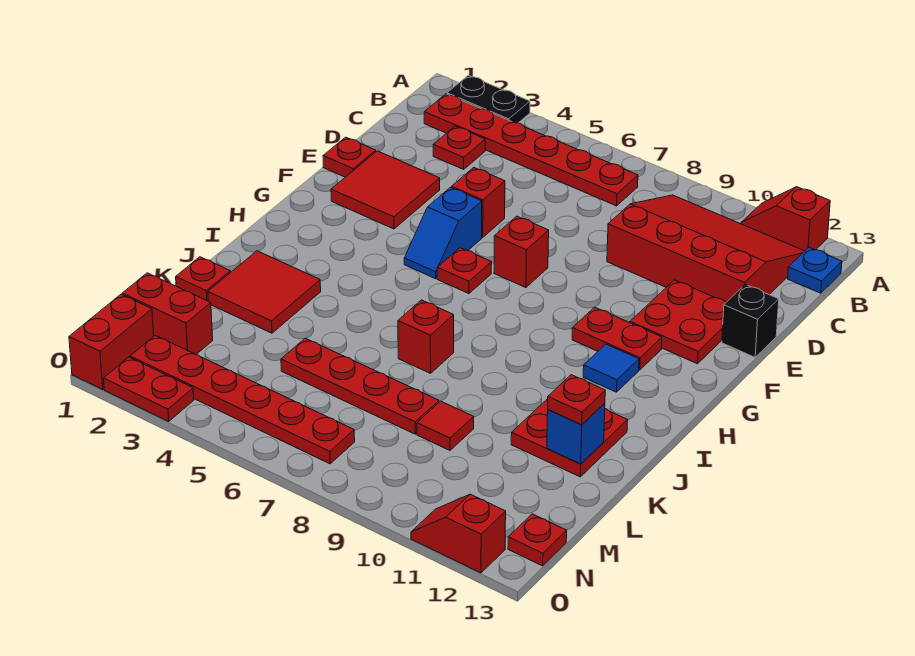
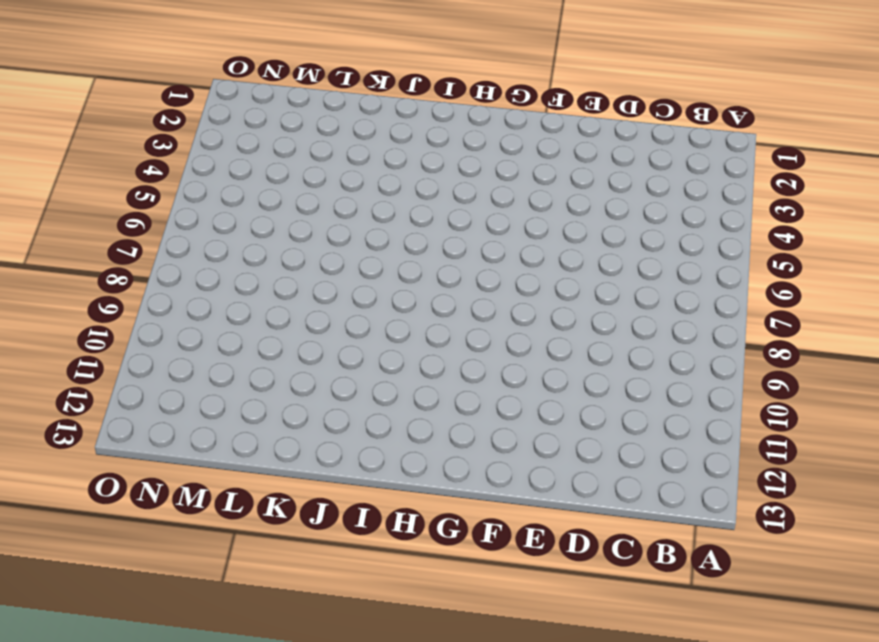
none -> black plate A2:A3 level 1
none -> red slope A11:A12 level 1 top 12
none -> red plate B2:B7 level 1
none -> red slope B9:D12 level 1 top D

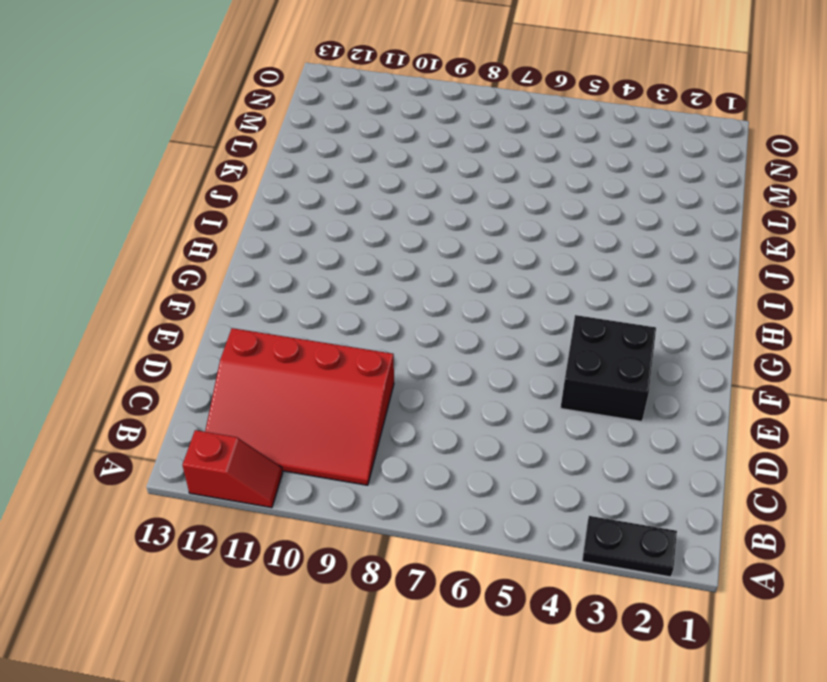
black brick E3:F4 level 1 -> red tile E2:F3 level 1
none -> red plate B2:B7 level 1
none -> blue plate B13 level 1
none -> red plate C3 level 1
none -> red plate E1 level 1

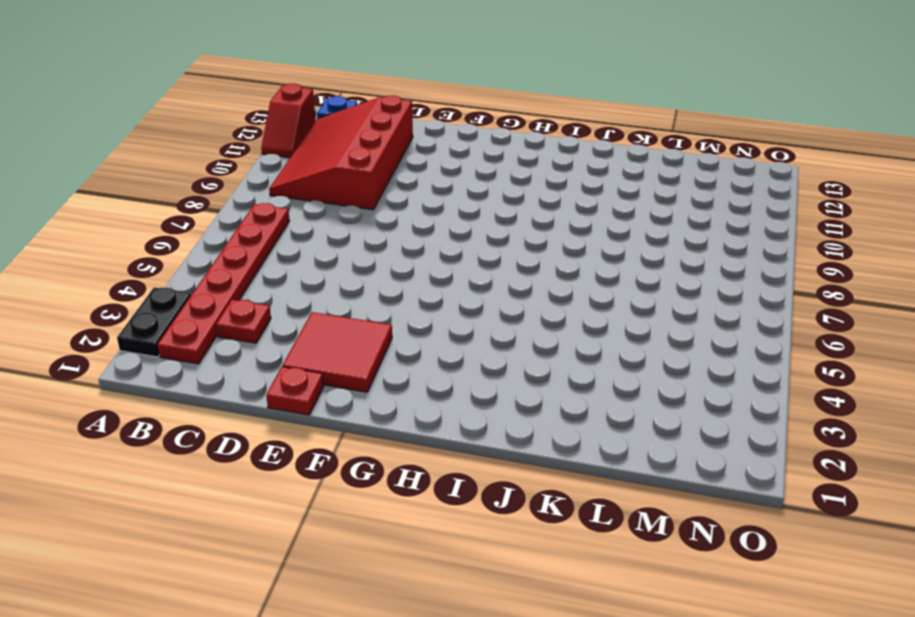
none -> red brick E5 level 1
none -> red plate E11:F12 level 1
none -> black brick E13 level 1
none -> blue slope F5:G5 level 1 top F

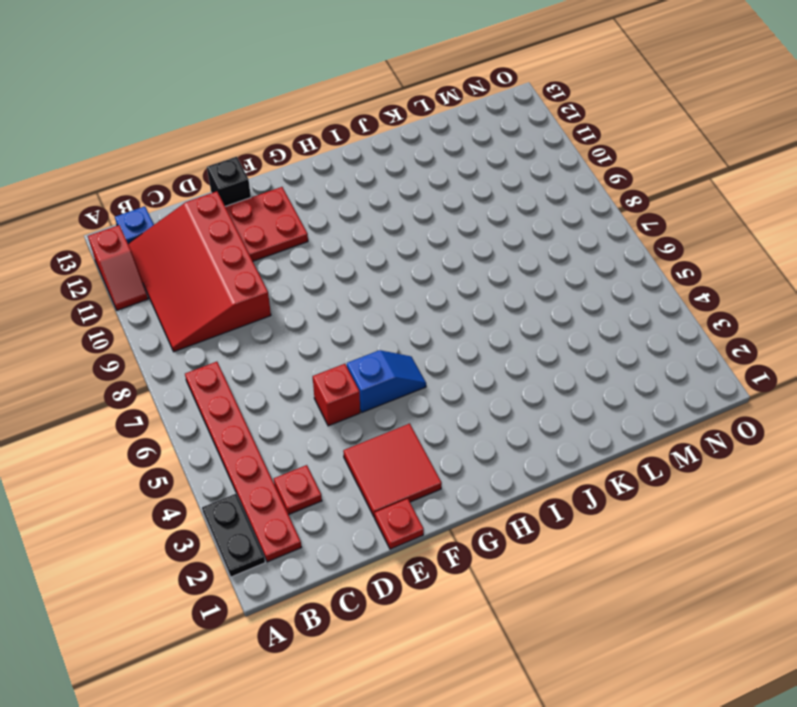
none -> red brick F7 level 1
none -> red plate G6 level 1
none -> red plate G10:G11 level 1
none -> blue tile H11 level 1

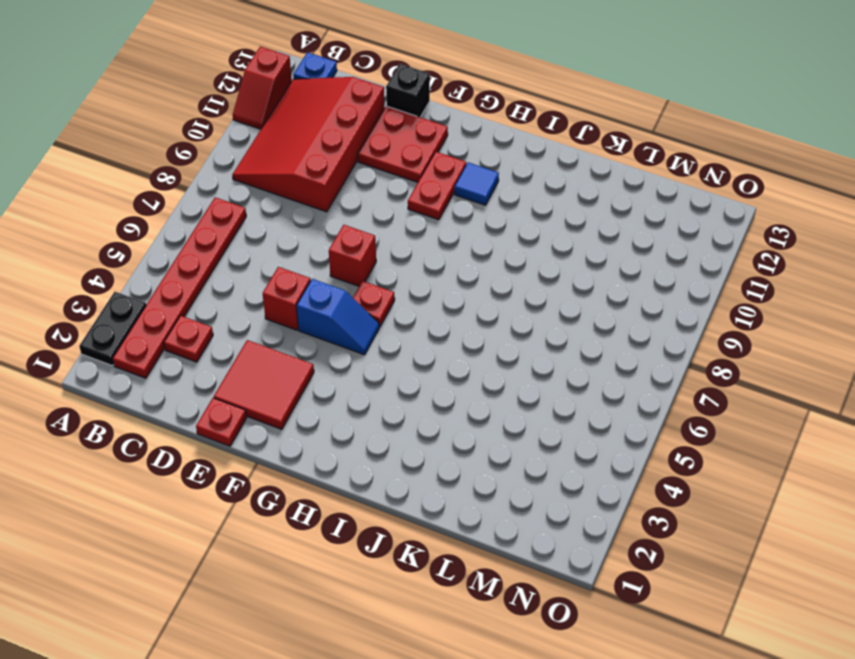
none -> red tile J2:K3 level 1
none -> red brick J7 level 1
none -> red plate J11:K12 level 1
none -> red plate K1 level 1

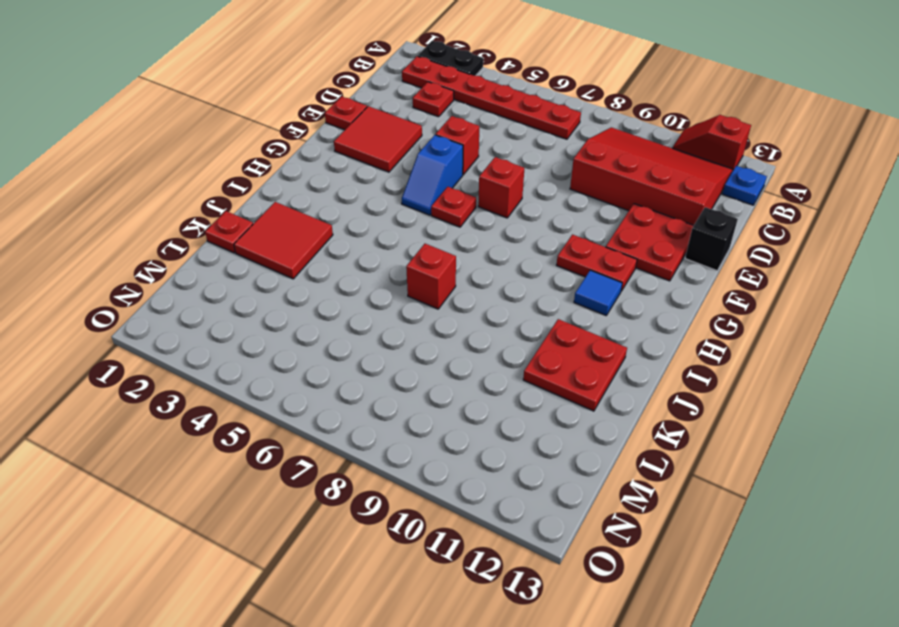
none -> red plate L5:L8 level 1
none -> red tile L9 level 1
none -> red brick M1:M2 level 1
none -> red brick N1:O1 level 1

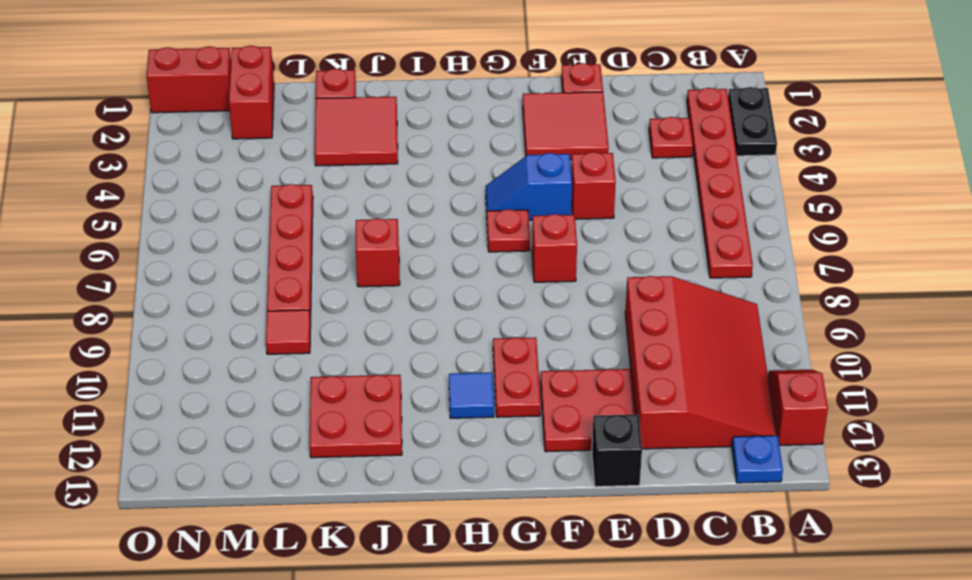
none -> red plate N2:N7 level 1
none -> red plate N13 level 1
none -> red plate O2:O3 level 1
none -> red slope O11:O12 level 1 top 12

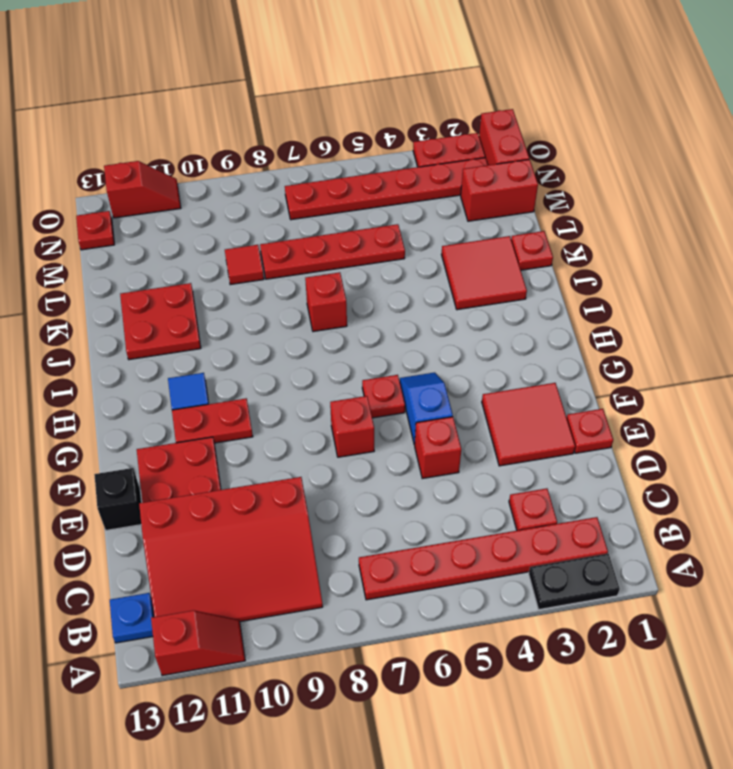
none -> blue brick K12 level 2
none -> red plate K12 level 3

